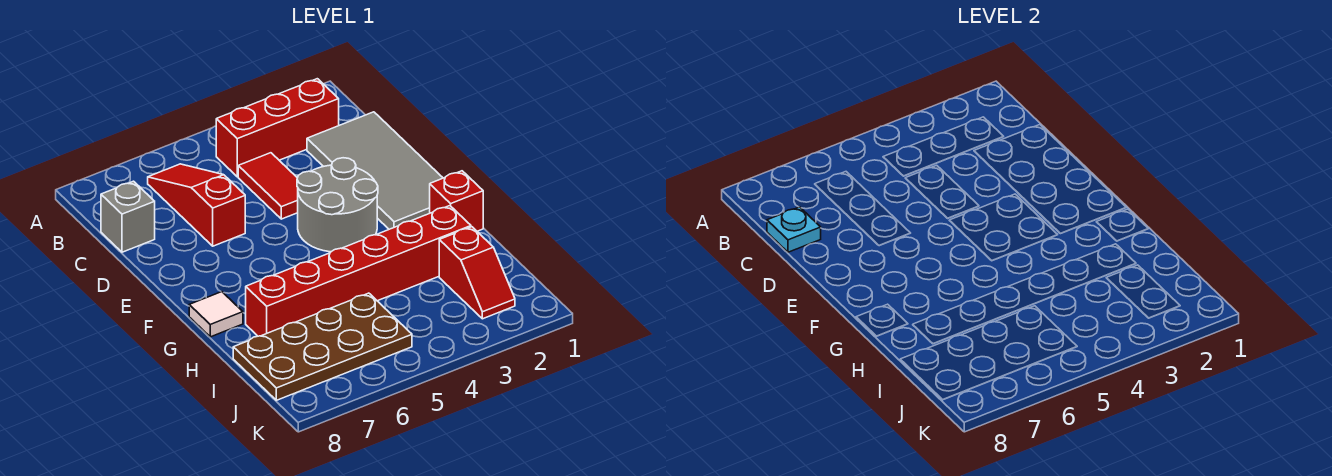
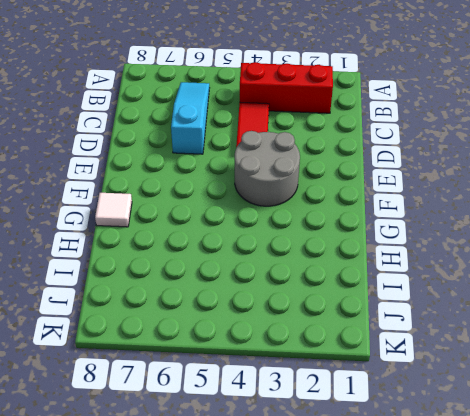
cyan slope B6:D6 level 1 top D -> red slope B6:D6 level 1 top D
none -> grey tile C1:F2 level 1
none -> grey brick C8 level 1
none -> red brick G1 level 1

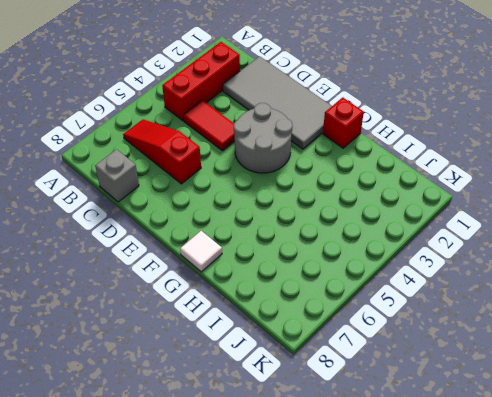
none -> red brick H2:H7 level 1
none -> red slope I2:J2 level 1 top I
none -> brown plate I5:J8 level 1

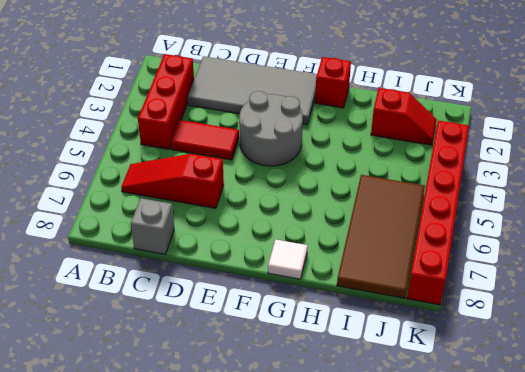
brown tile I5:J8 level 1 -> brown plate I5:J8 level 1
red brick K3:K8 level 1 -> red brick H2:H7 level 1
none -> cyan plate C8 level 2

